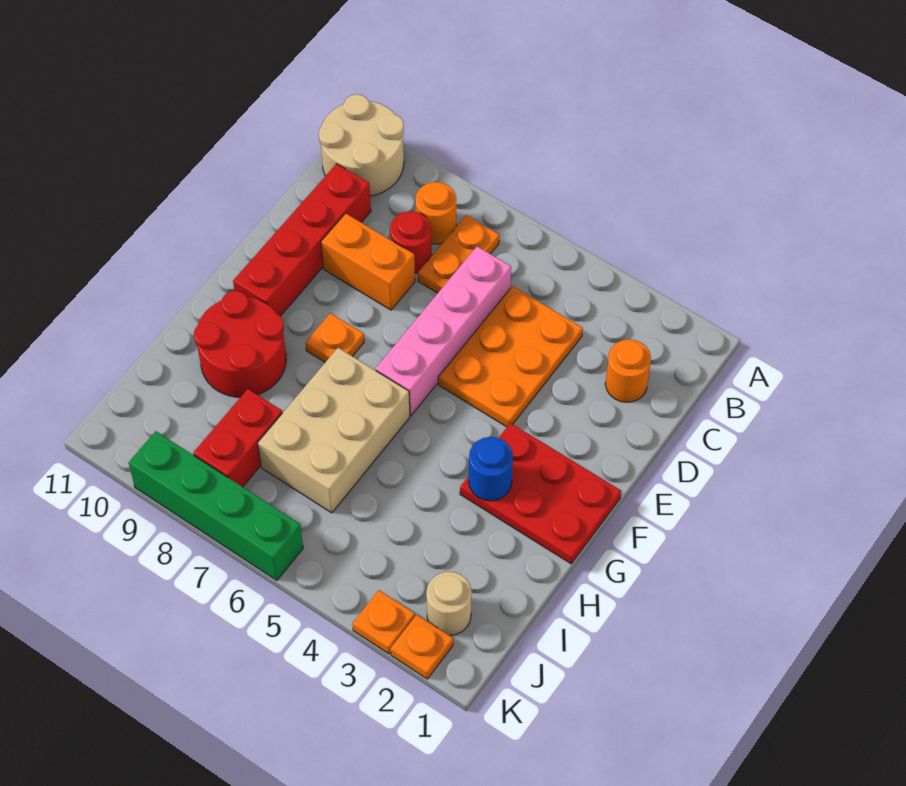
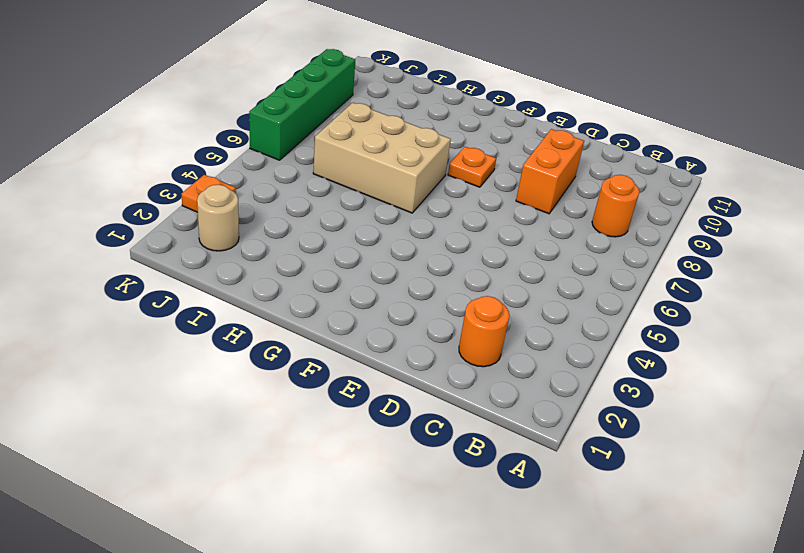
none -> tan round brick A10:B11 level 1
none -> orange plate B7:C7 level 1
none -> orange plate C4:E5 level 1

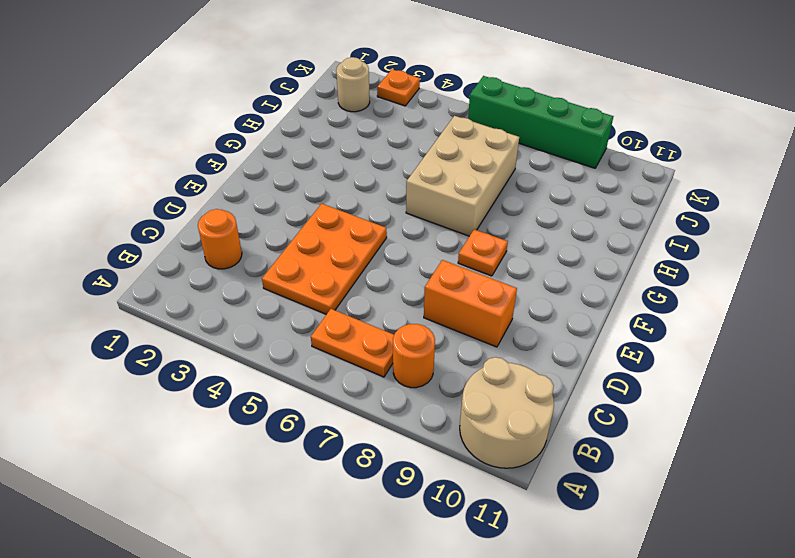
orange plate B6:B7 level 1 -> orange plate B7:C7 level 1
none -> pink brick C6:F6 level 1
none -> red round brick C8 level 1
none -> red brick C10:F10 level 1

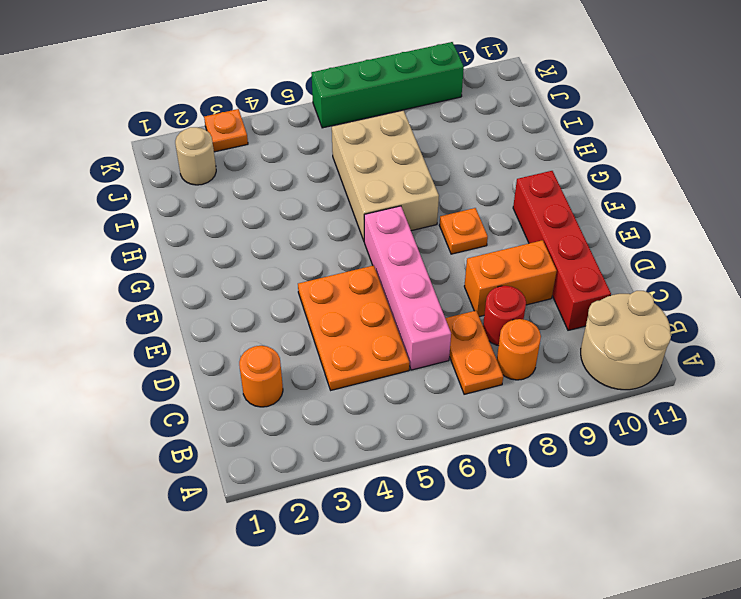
none -> red plate F1:G3 level 1
none -> red round brick G9:H10 level 1
none -> red brick I8:J8 level 1

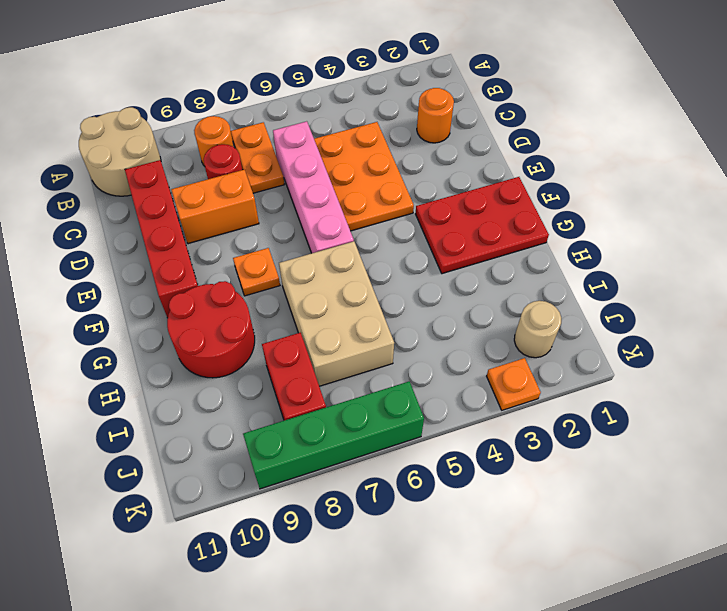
none -> orange plate K2 level 1
none -> blue round brick G3 level 2

